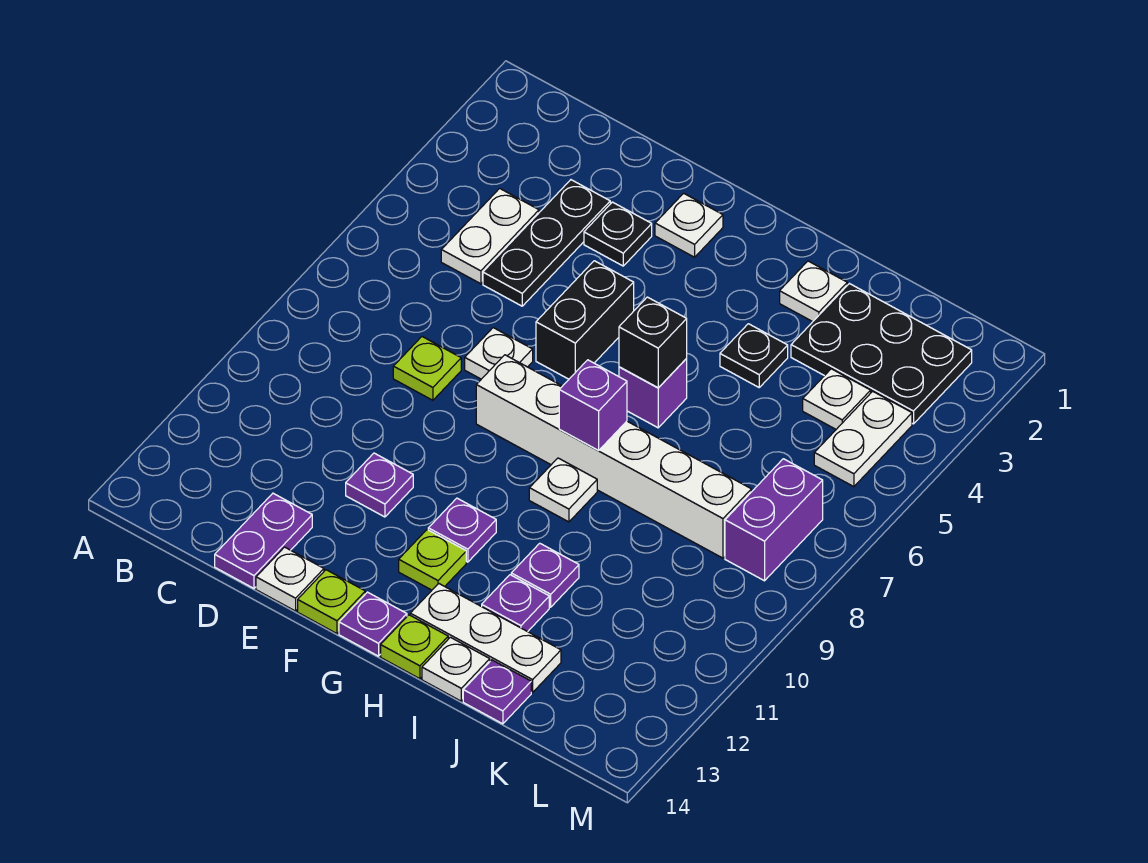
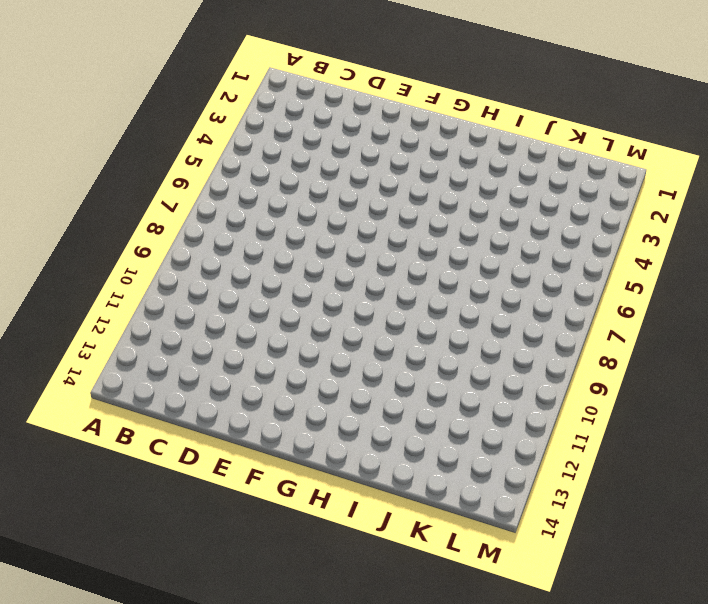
none -> white plate C4:C5 level 1
none -> black plate D3:D5 level 1
none -> lime plate D8 level 1
none -> purple plate D13:D14 level 1

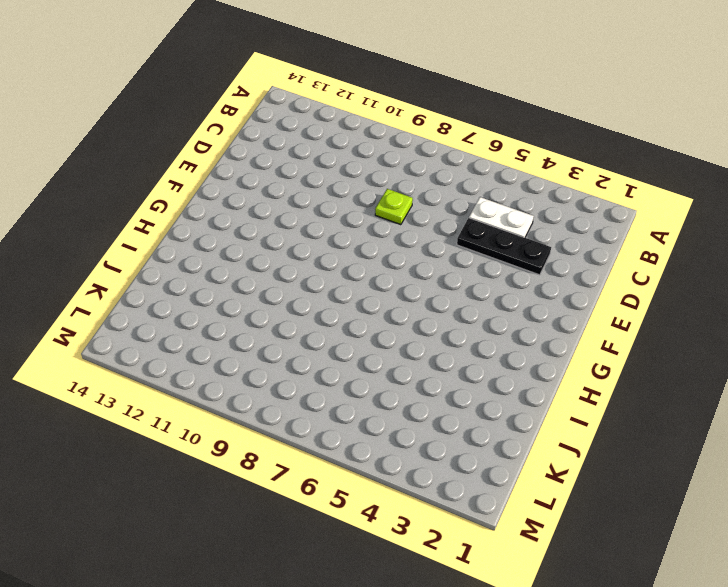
none -> purple plate D13:D14 level 1
none -> black plate E3 level 1
none -> white plate E7 level 1
none -> purple plate E11 level 1

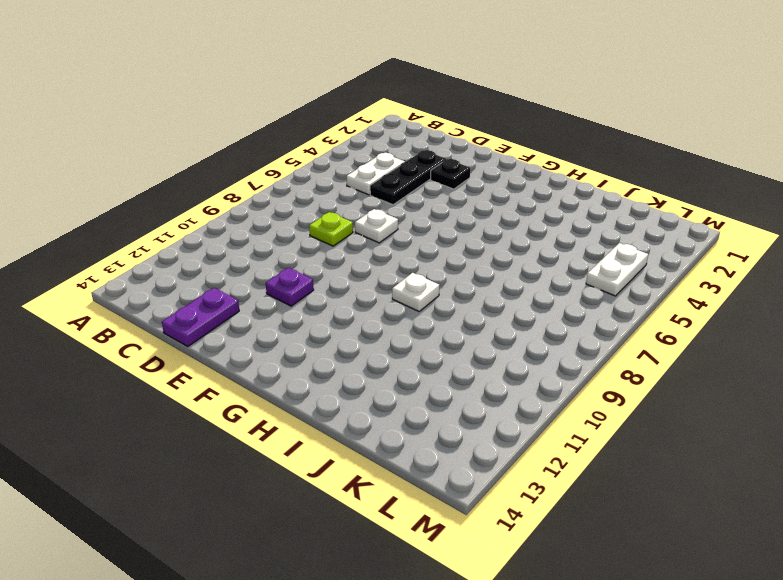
none -> white plate E14 level 1
none -> white plate F2 level 1
none -> black brick F5:F6 level 1
none -> white brick F8:K8 level 1

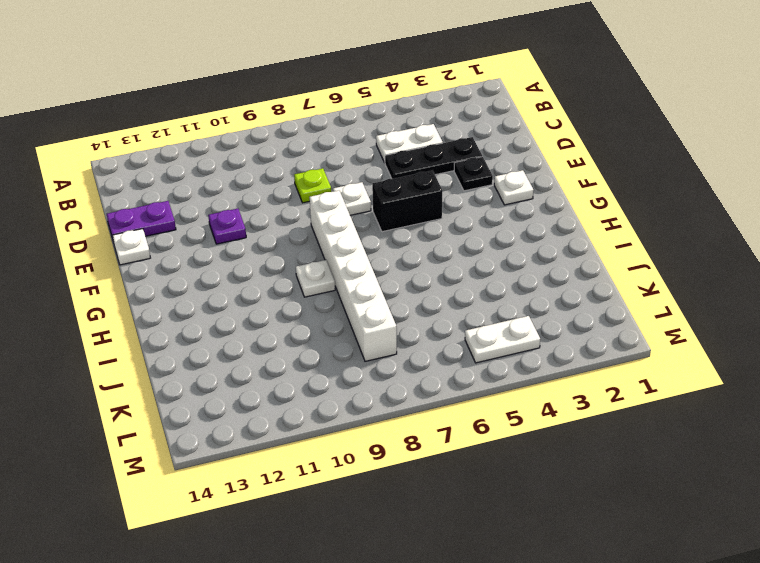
none -> lime plate F14 level 1
none -> purple plate G11 level 1
none -> lime plate G12 level 1
none -> purple plate G14 level 1

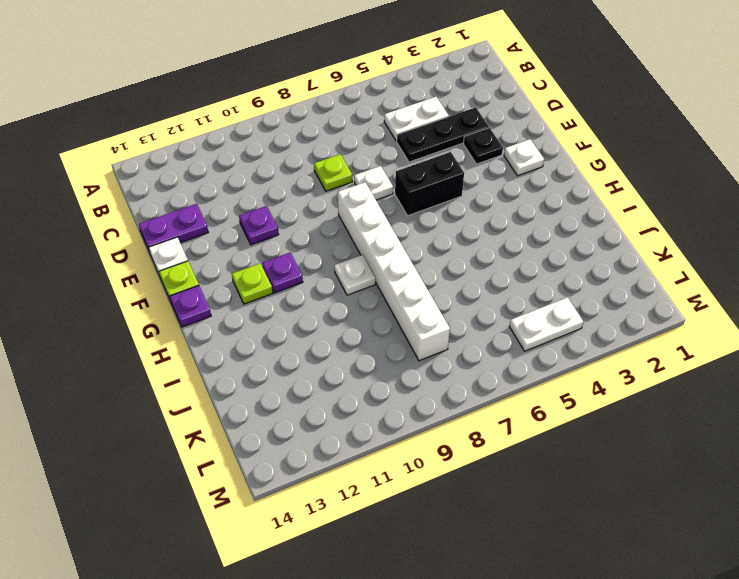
none -> purple brick H6 level 1
none -> white plate H13:J13 level 1
none -> lime plate H14 level 1
none -> white plate I2 level 1

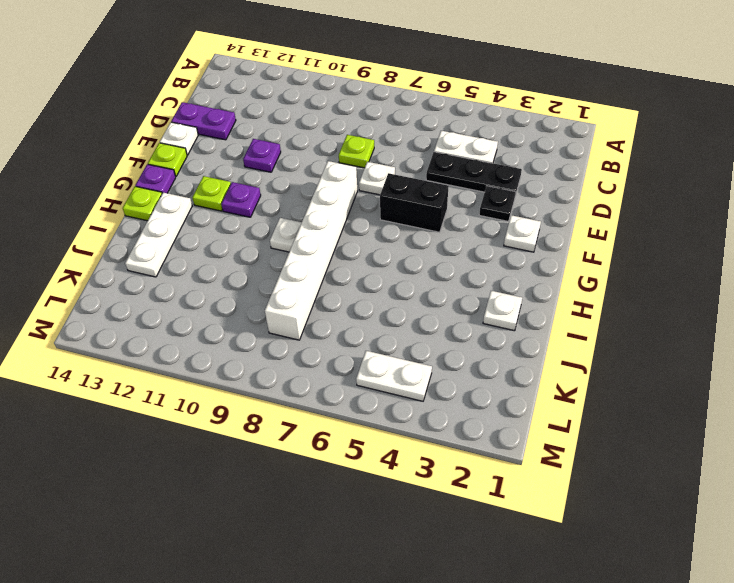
none -> purple brick H6 level 1
none -> black plate I4 level 1
none -> purple plate I11 level 1
none -> purple plate I12 level 1

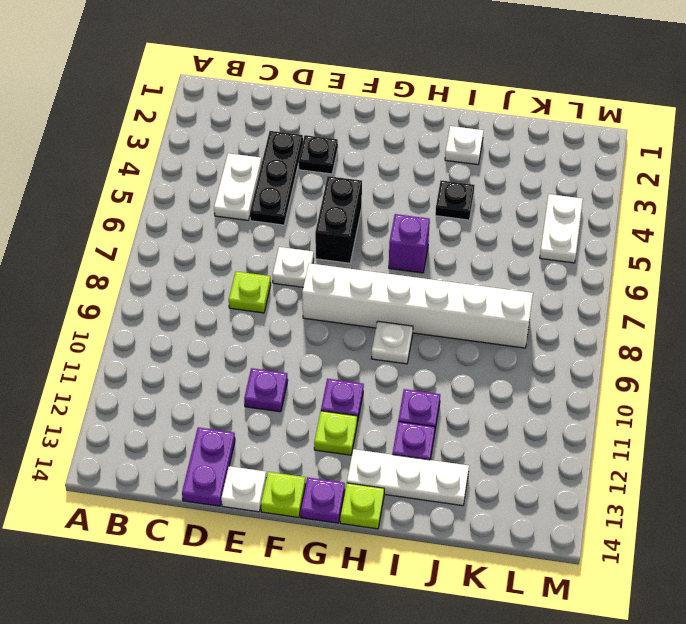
none -> white plate F2 level 1
none -> white plate I14 level 1
none -> black plate J2:L3 level 1
none -> purple plate J14 level 1

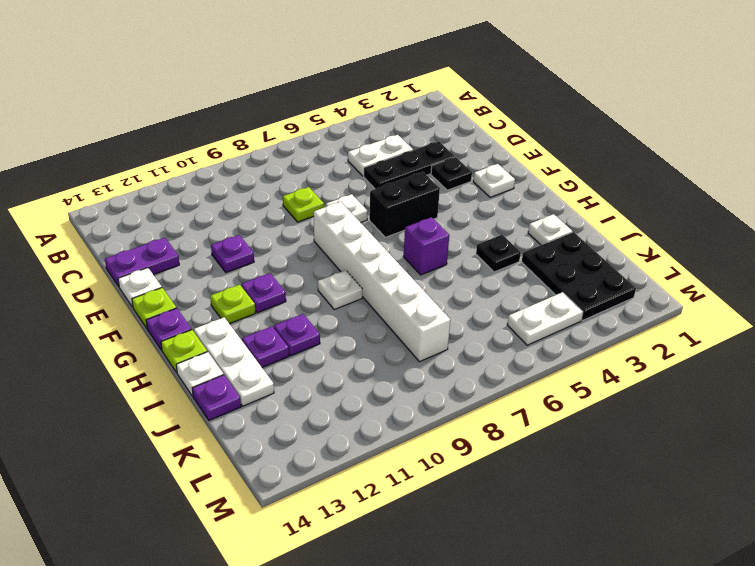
none -> white plate K4 level 1
none -> purple brick L7:L8 level 1
none -> black brick H6 level 2
none -> purple brick H8 level 2

